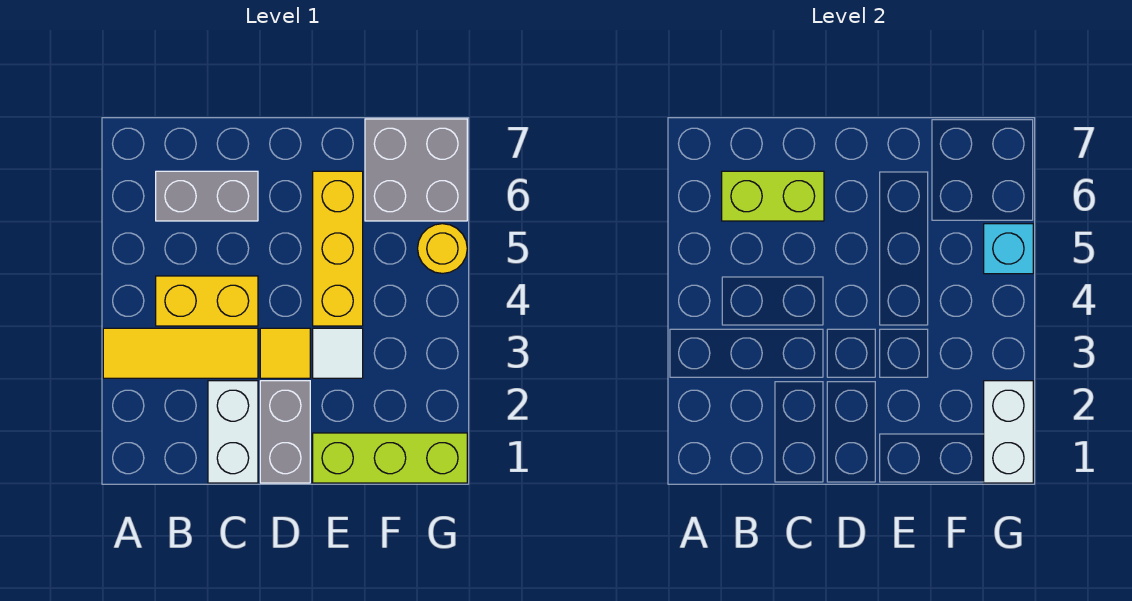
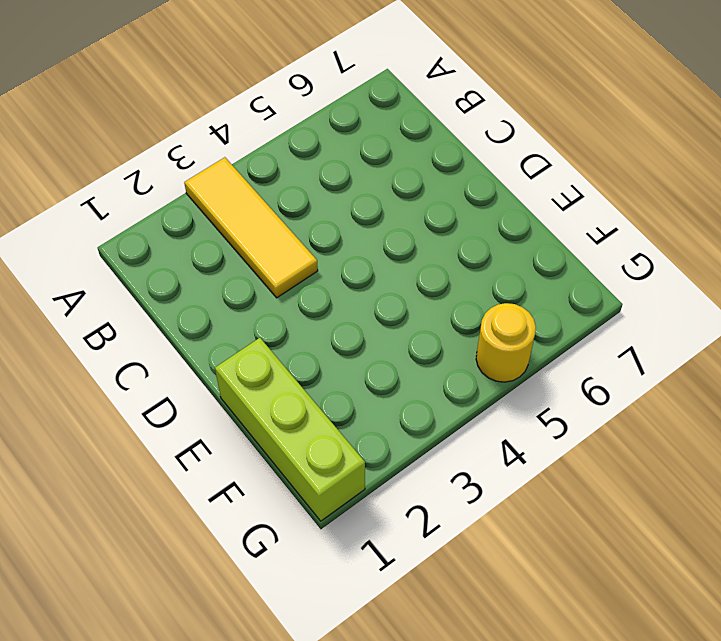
none -> yellow brick B4:C4 level 1
none -> grey brick B6:C6 level 1
none -> white brick C1:C2 level 1

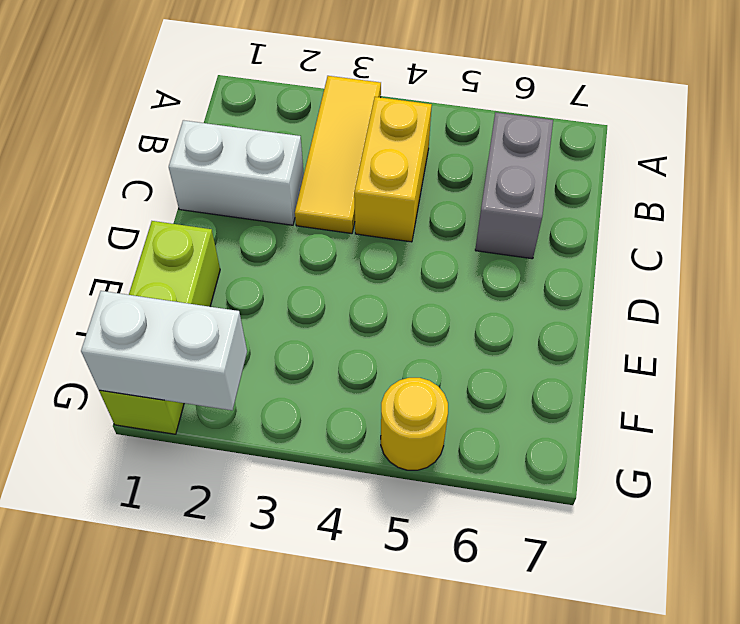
none -> grey brick D1:D2 level 1
none -> yellow tile D3 level 1
none -> white tile E3 level 1

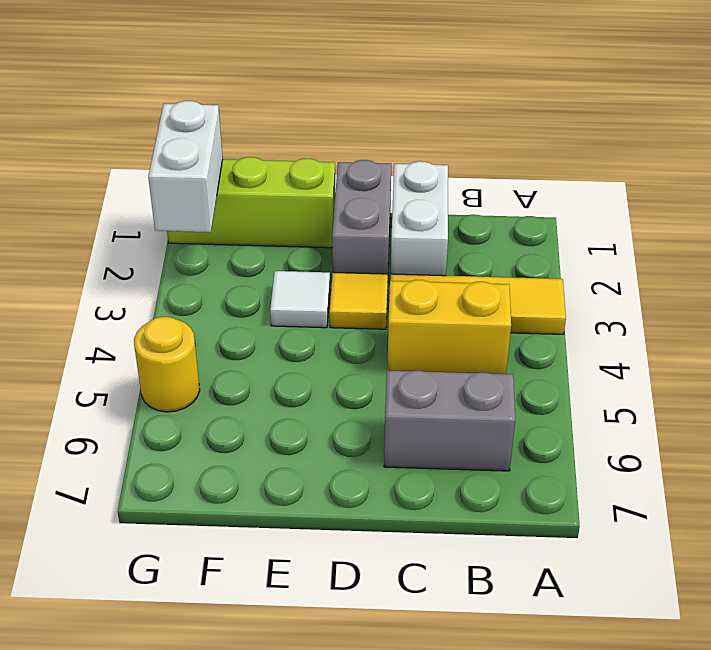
none -> yellow brick E4:E6 level 1
none -> grey brick F6:G7 level 1
none -> lime brick B6:C6 level 2

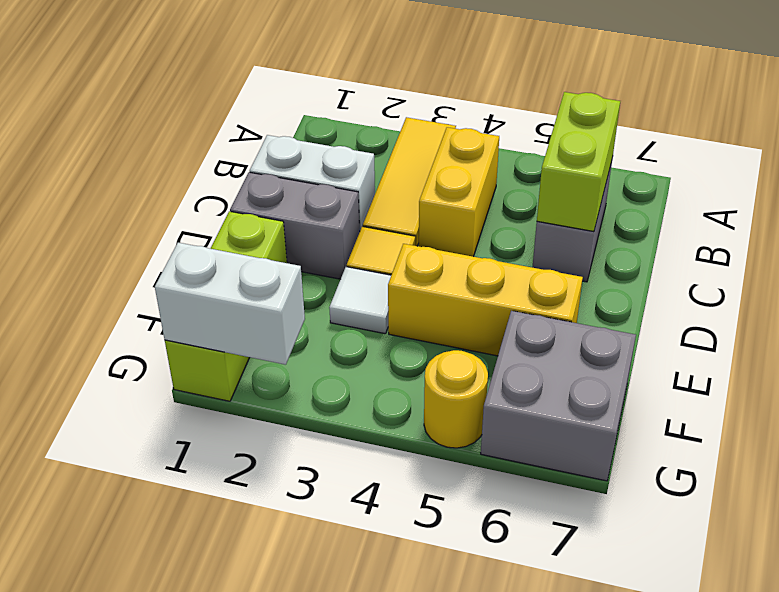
none -> cyan brick G5 level 2

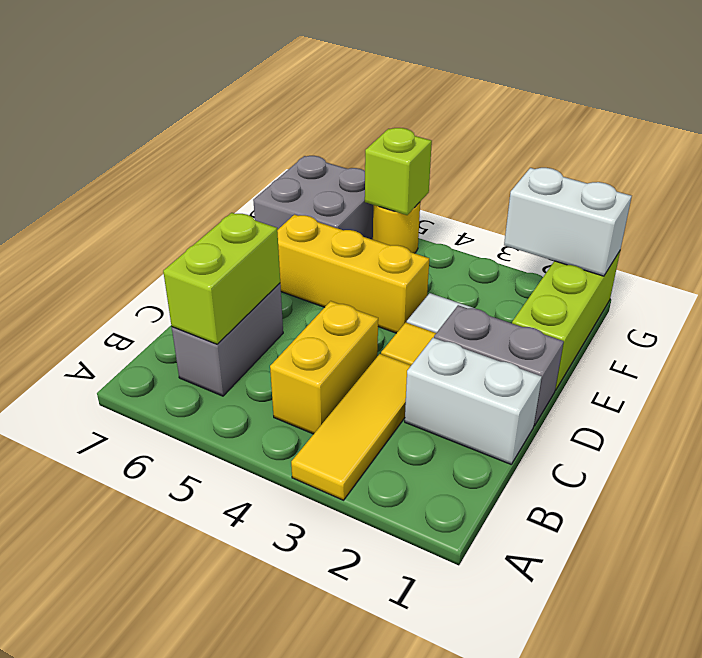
lime brick G5 level 2 -> cyan brick G5 level 2

